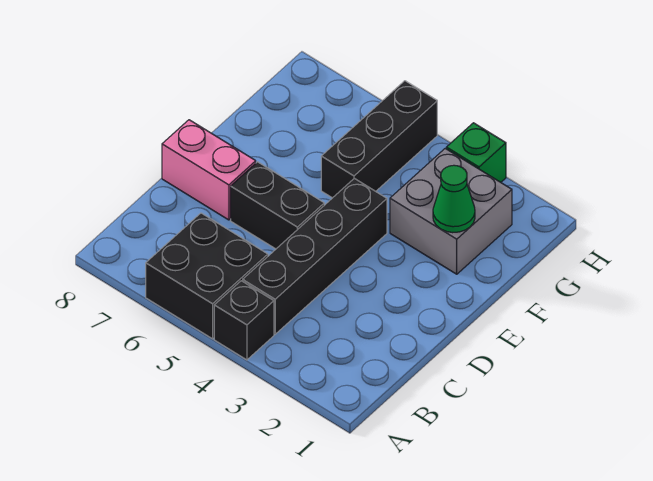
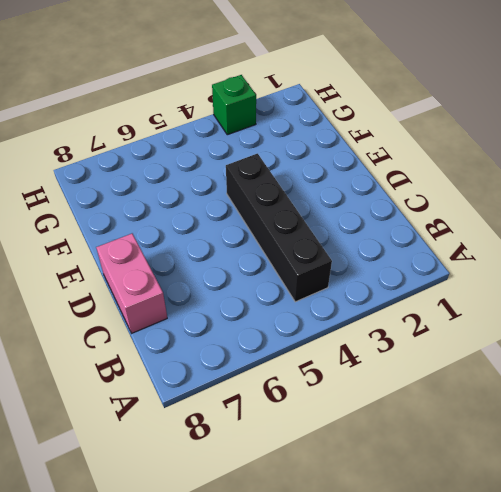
pink brick C8:D8 level 1 -> pink brick D7:D8 level 1
none -> black brick A4 level 1
none -> black brick A5:B6 level 1

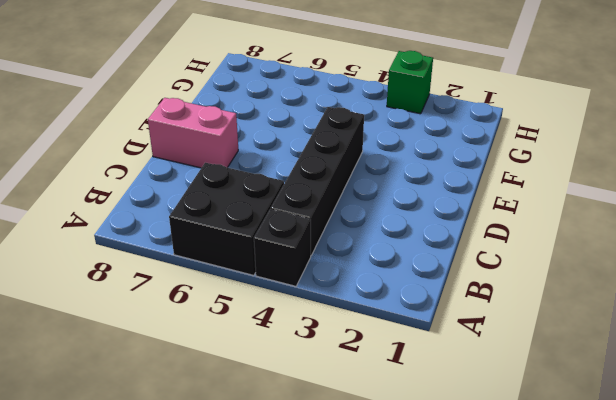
none -> black brick D5:D6 level 1
none -> grey brick F2:G3 level 1

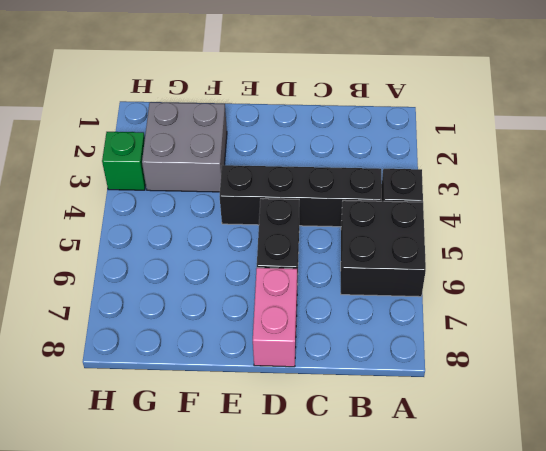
none -> black brick F5:H5 level 1
none -> green cone F2 level 2

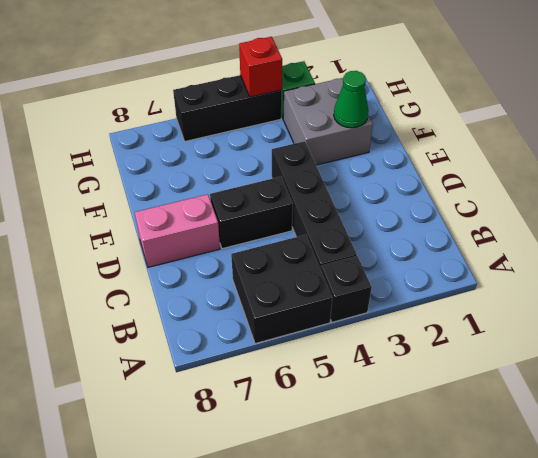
black brick H4:H6 level 1 -> black brick F5:H5 level 1
red brick H4 level 2 -> none

